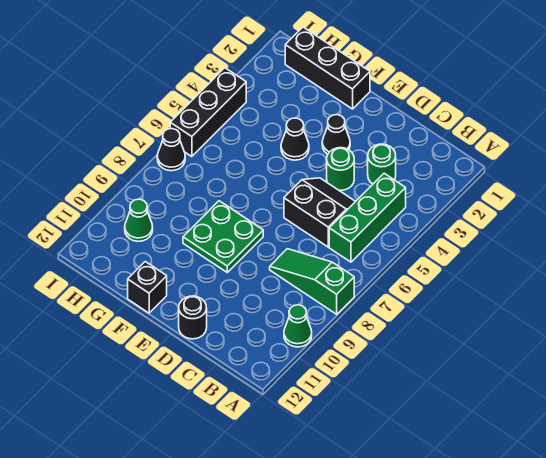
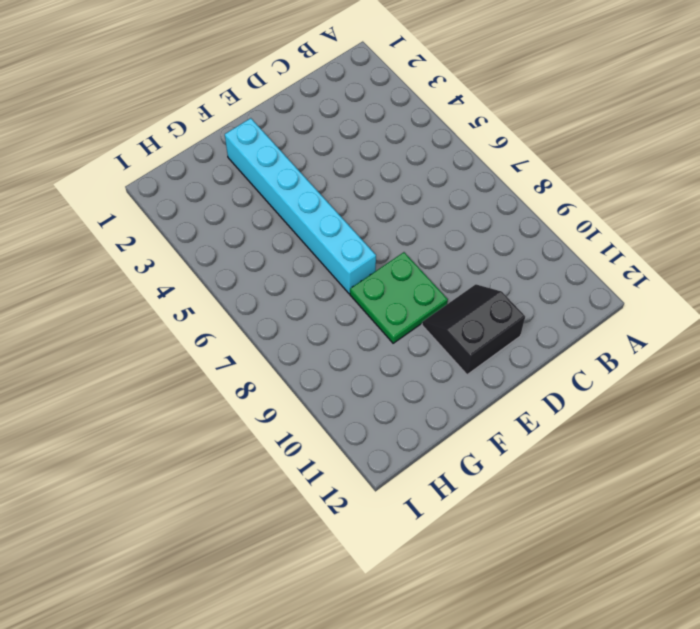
black slope D10:E11 level 1 top 11 -> black slope C5:D6 level 1 top 6
cyan brick F2:F7 level 1 -> black cone F4 level 1
none -> green slope A8:C8 level 1 top A
none -> green cone A10 level 1
none -> green brick B4:B6 level 1

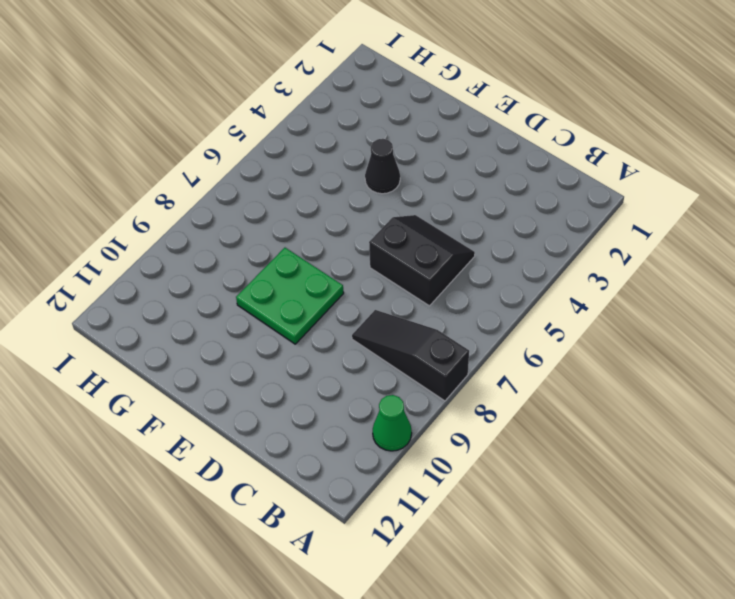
black slope A8:C8 level 1 top A -> green slope A8:C8 level 1 top A
none -> green brick B4:B6 level 1
none -> green round brick C3 level 1
none -> green round brick D4 level 1

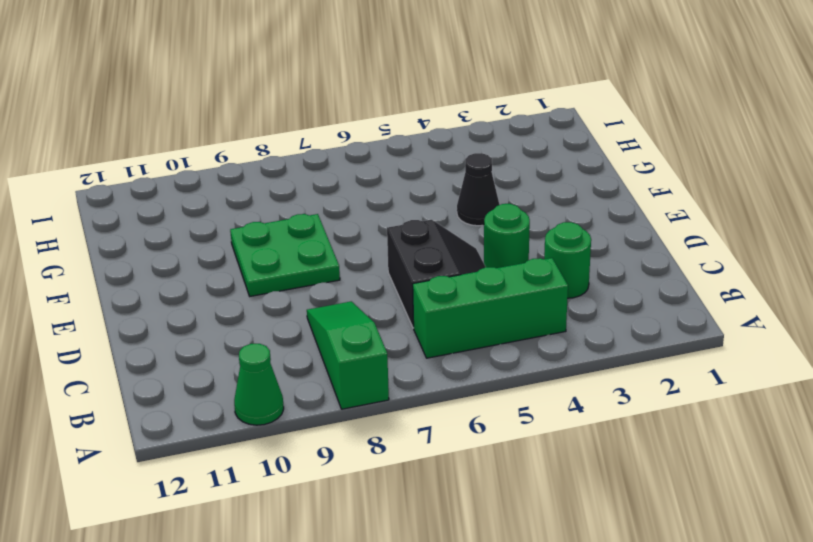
none -> black round brick D12 level 1
none -> black cone E3 level 1
none -> black brick F1:H1 level 1

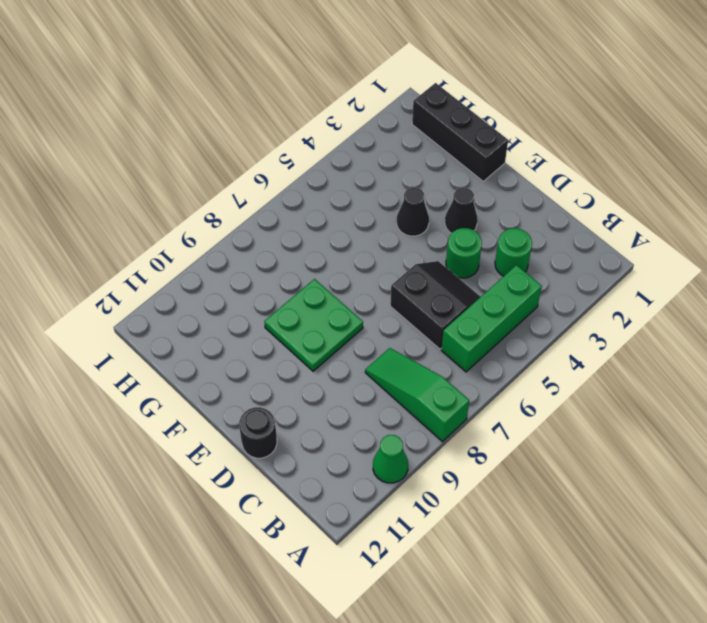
none -> black brick F12 level 1
none -> green cone H10 level 1
none -> black brick I4:I6 level 1

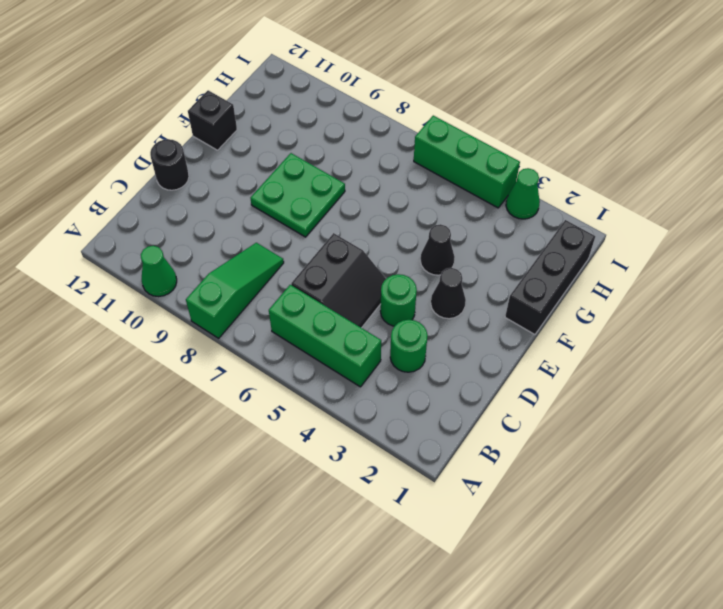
green cone I3 level 1 -> green cone H10 level 1
green brick I4:I6 level 1 -> black brick I4:I6 level 1
none -> black cone I7 level 1

